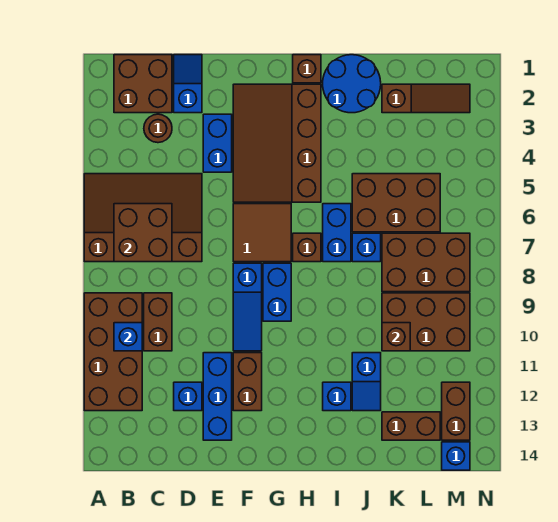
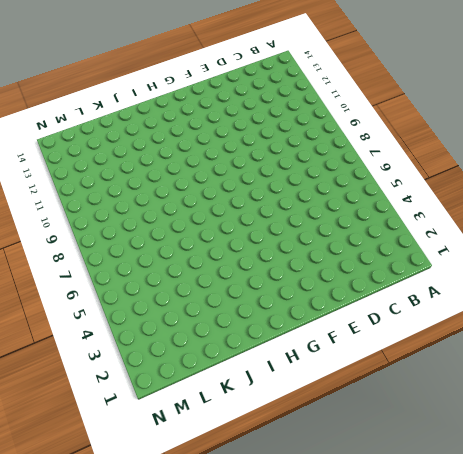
none -> brown slope A5:D7 level 1 top 7
none -> brown brick A9:B12 level 1
none -> brown brick B1:C2 level 1
none -> brown round brick C3 level 1

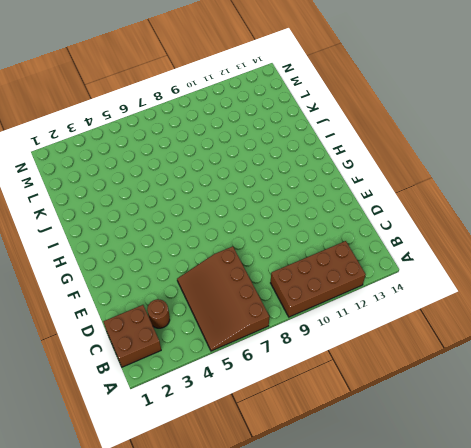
none -> brown brick C9:C10 level 1
none -> blue slope D1:D2 level 1 top 2
none -> blue brick D12 level 1
none -> blue brick E3:E4 level 1

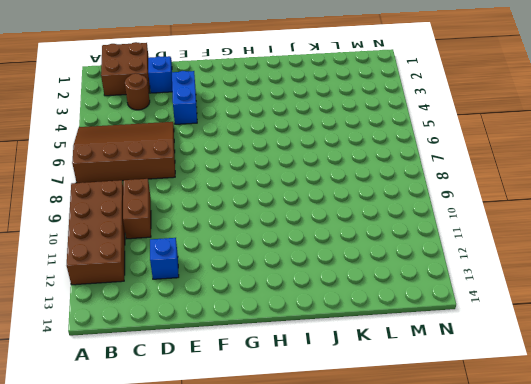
none -> blue brick E11:E13 level 1
none -> brown slope F2:H5 level 1 top H
none -> brown tile F6:G7 level 1
none -> blue slope F8:F10 level 1 top 8

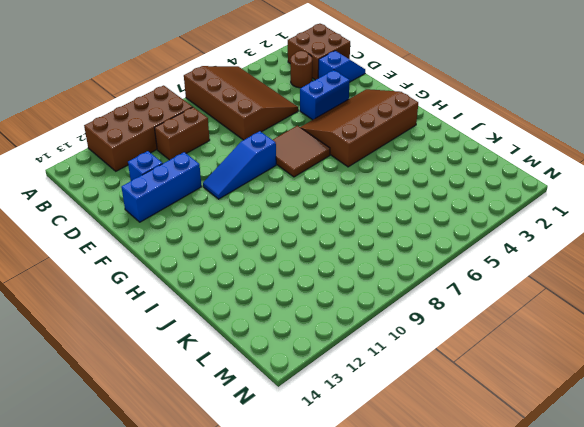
none -> brown brick F11:F12 level 1
none -> blue brick G8:G9 level 1
none -> brown brick H1 level 1
none -> brown brick H7 level 1

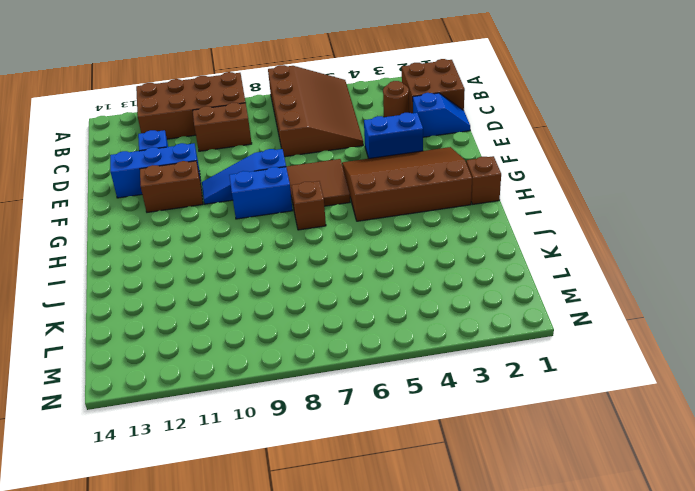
none -> blue round brick I1:J2 level 1
none -> blue brick I6:I7 level 1
none -> blue brick I12 level 1
none -> brown brick J5:L6 level 1

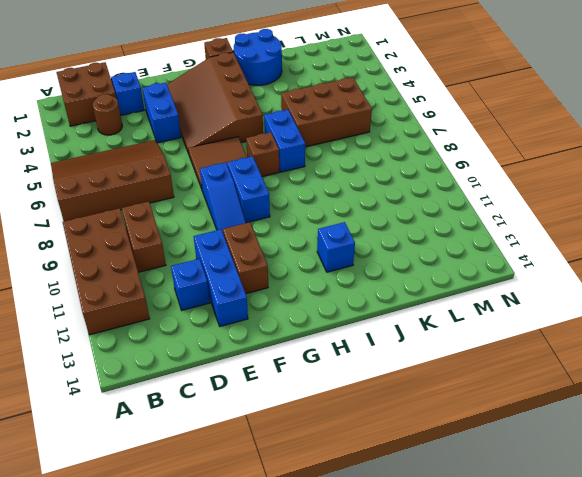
none -> blue brick J7 level 1
none -> blue slope J11:J12 level 1 top 11
none -> brown slope K2:M2 level 1 top K
none -> brown brick K7:M8 level 1

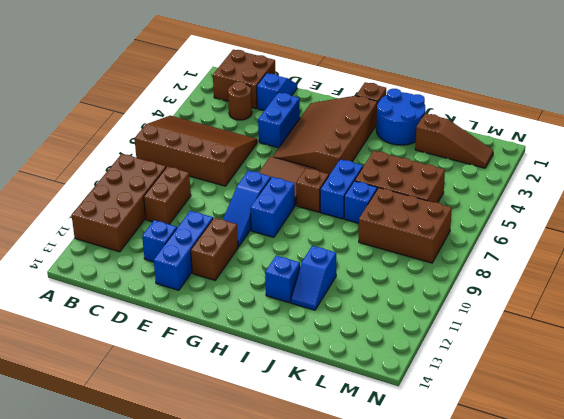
none -> brown brick K9:M10 level 1
none -> brown brick K13:L13 level 1
none -> brown brick M12:M13 level 1
none -> blue brick M14 level 1

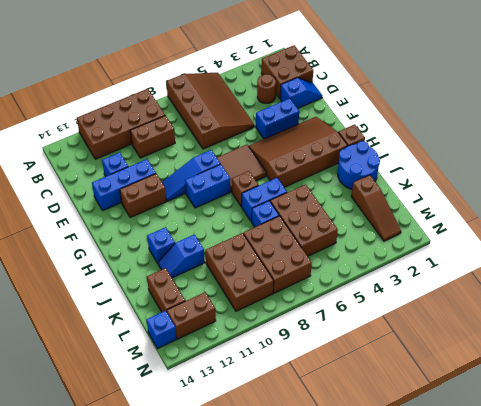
none -> brown brick B6:C7 level 2
none -> blue brick B10 level 2
none -> brown brick K10 level 2

